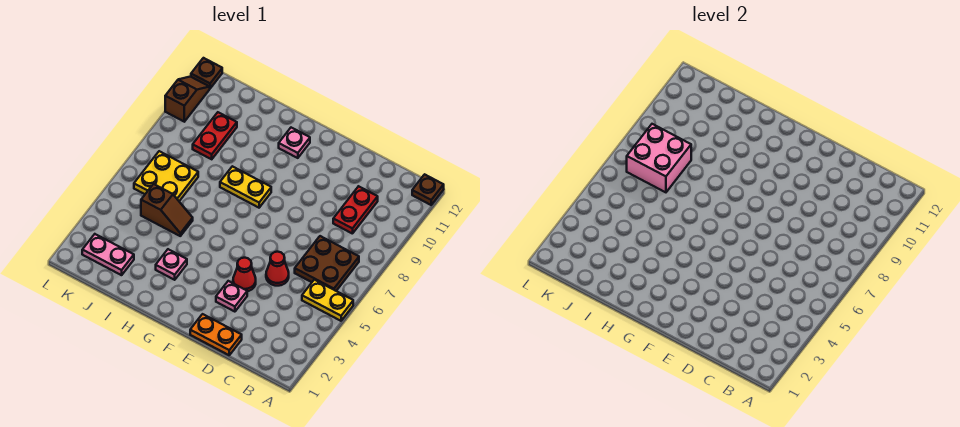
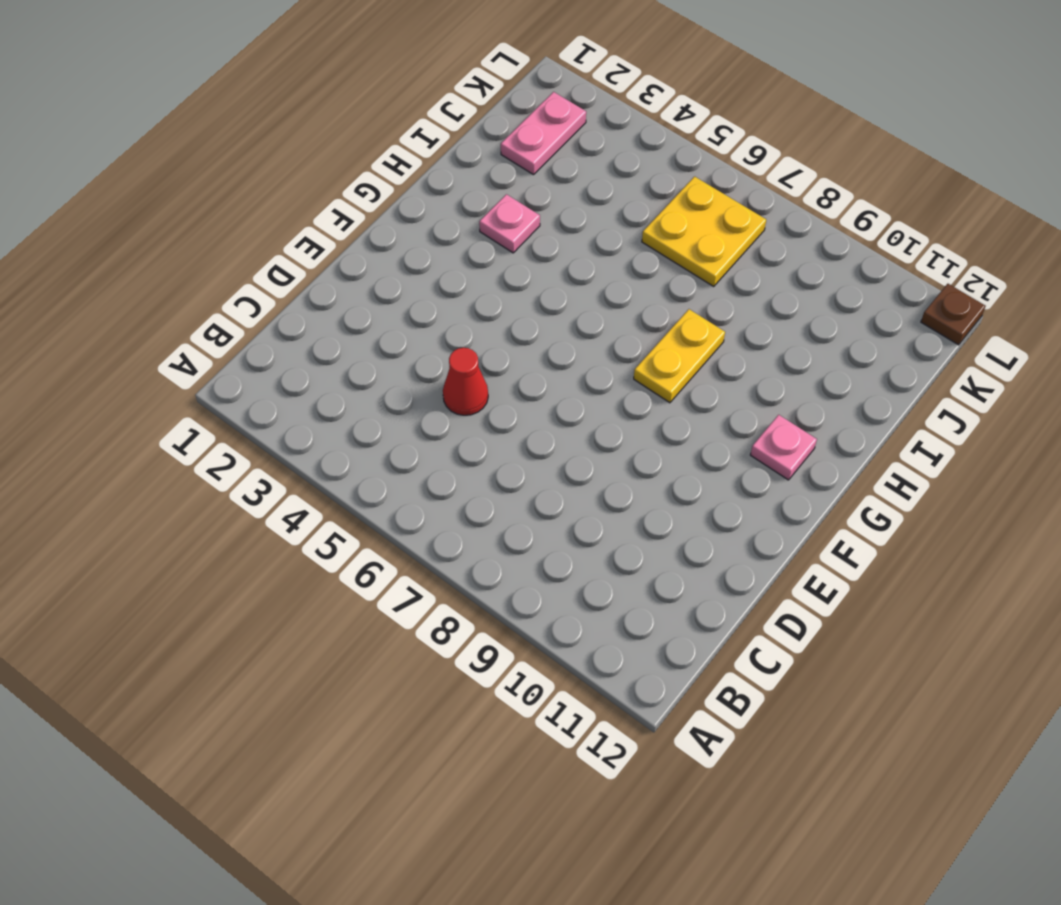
none -> yellow plate A5:B5 level 1
none -> brown plate A12 level 1
none -> brown plate B6:C7 level 1

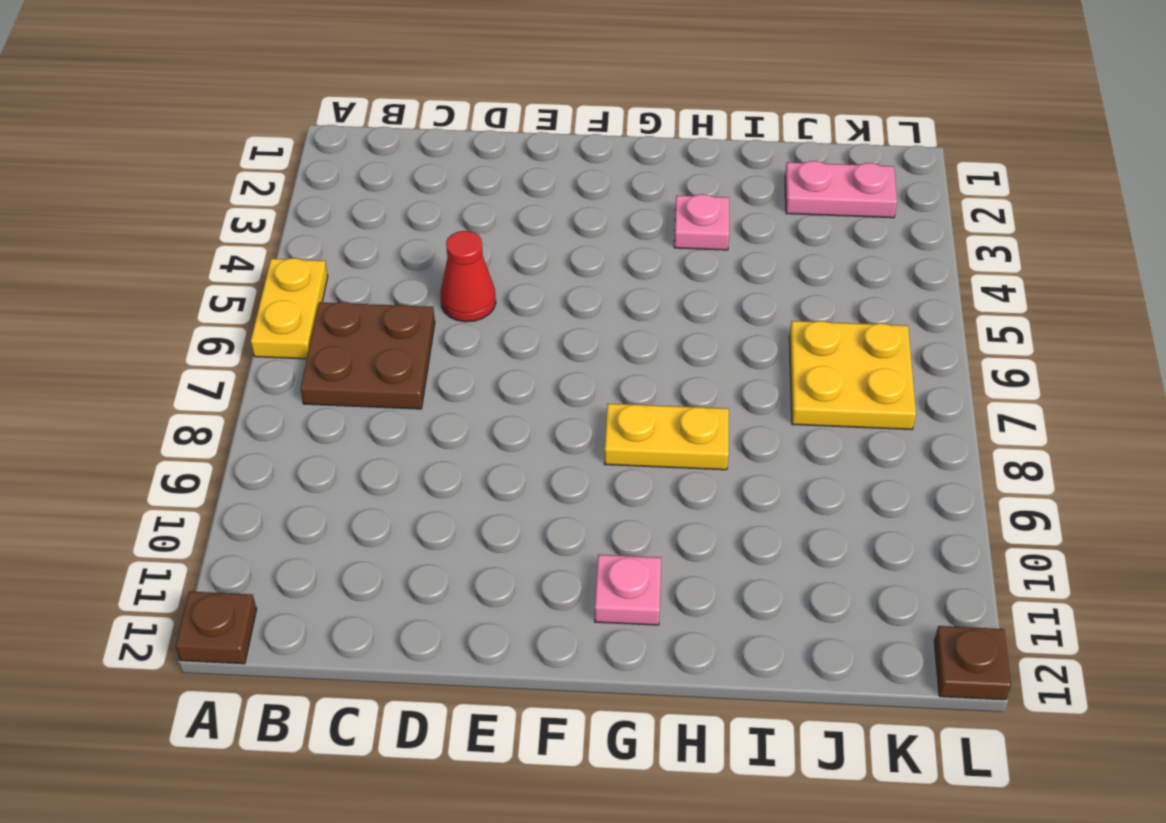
yellow plate A5:A6 level 1 -> yellow plate A5:B5 level 1
none -> red plate C9:C10 level 1
none -> orange plate D1:E1 level 1
none -> pink plate E3 level 1

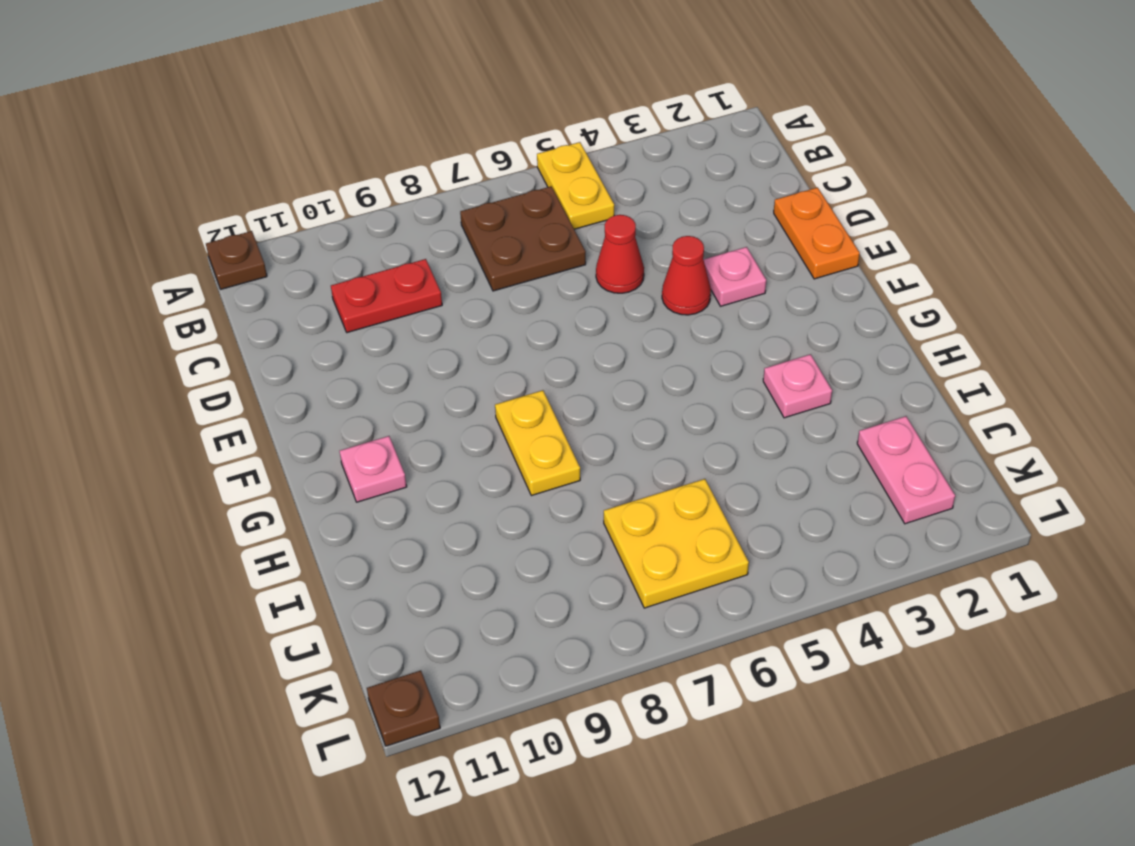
none -> brown slope I5:J5 level 1 top J
none -> red plate J9:J10 level 1
none -> brown slope L10:L11 level 1 top 10

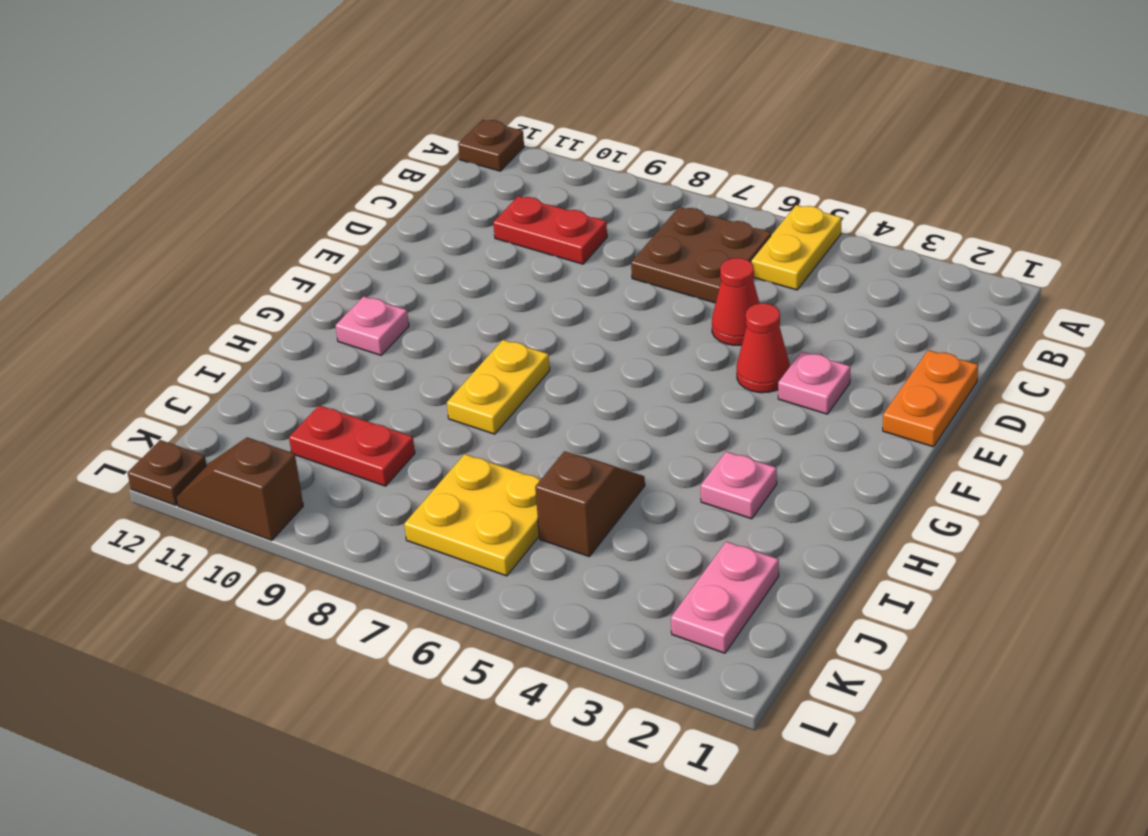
none -> pink brick J7:K8 level 2

